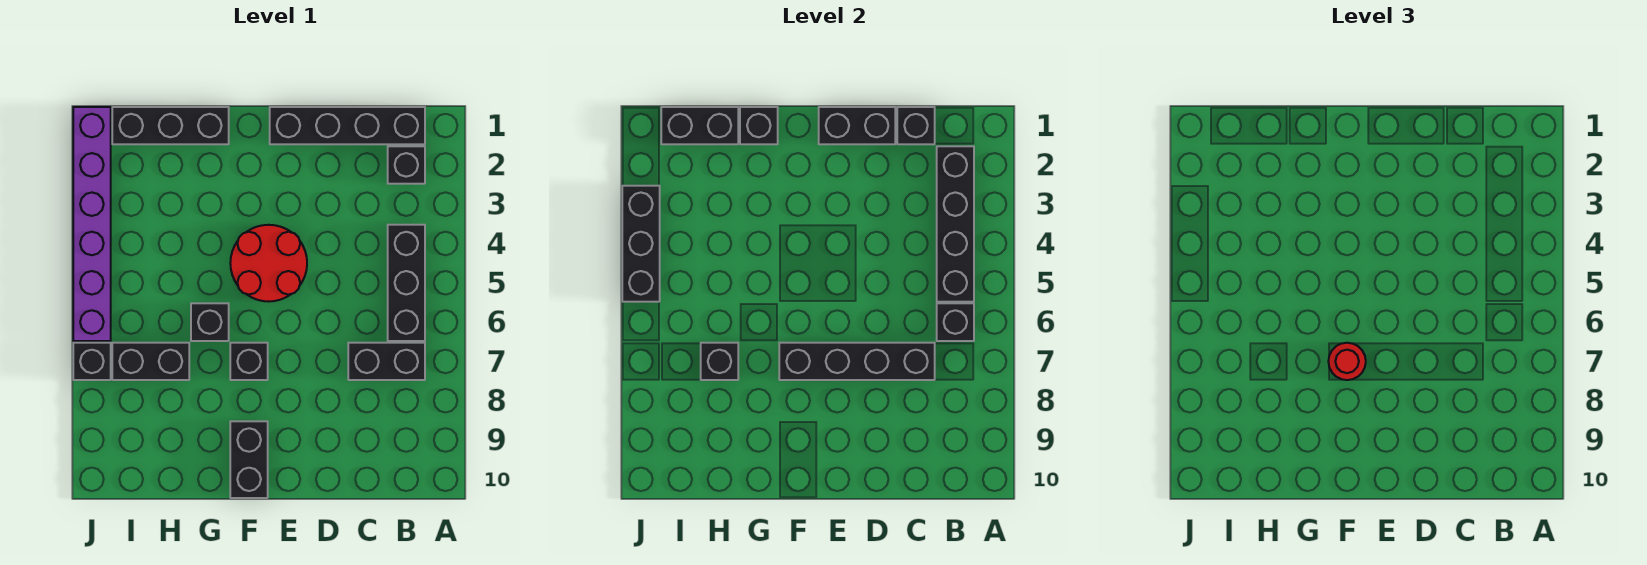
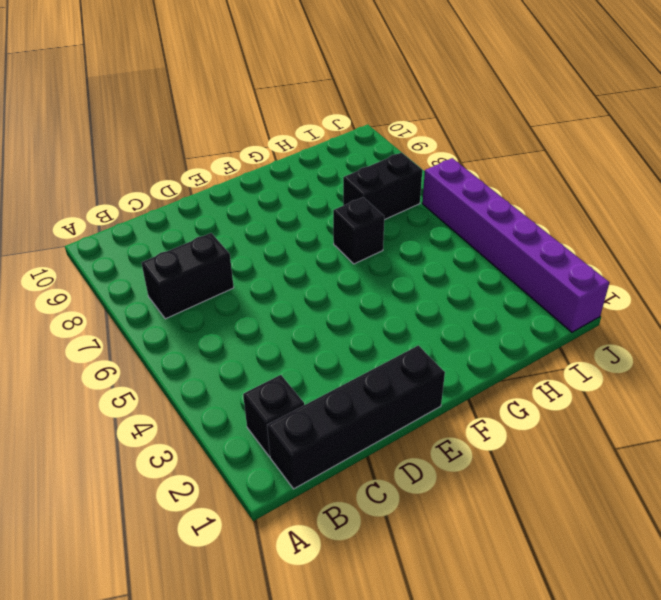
none -> black brick B4:B6 level 1
none -> red round brick E4:F5 level 1
none -> black brick F7 level 1

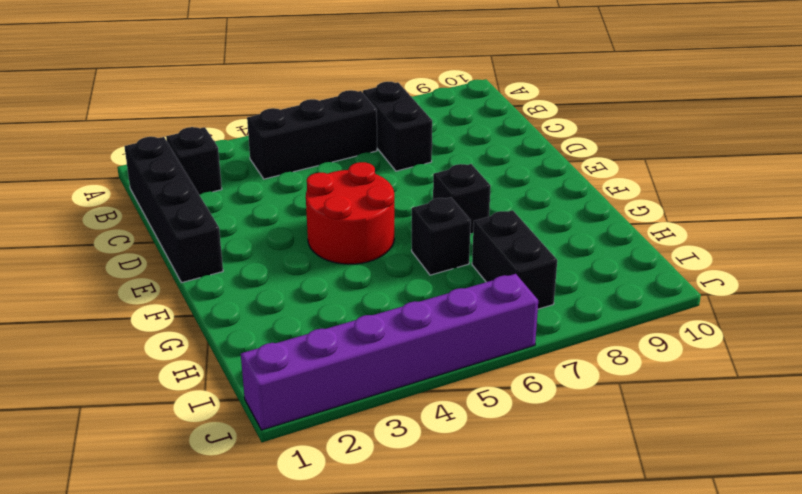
none -> black brick F9:F10 level 1
none -> black brick G1:I1 level 1
none -> black brick J7 level 1

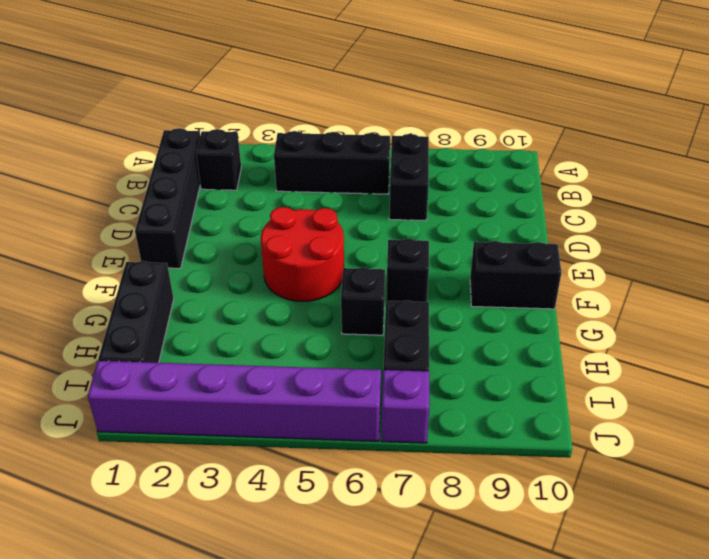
purple brick J7 level 1 -> black brick J7 level 1
none -> black brick B2:B5 level 2
none -> black brick B6 level 2
none -> black brick C1 level 2

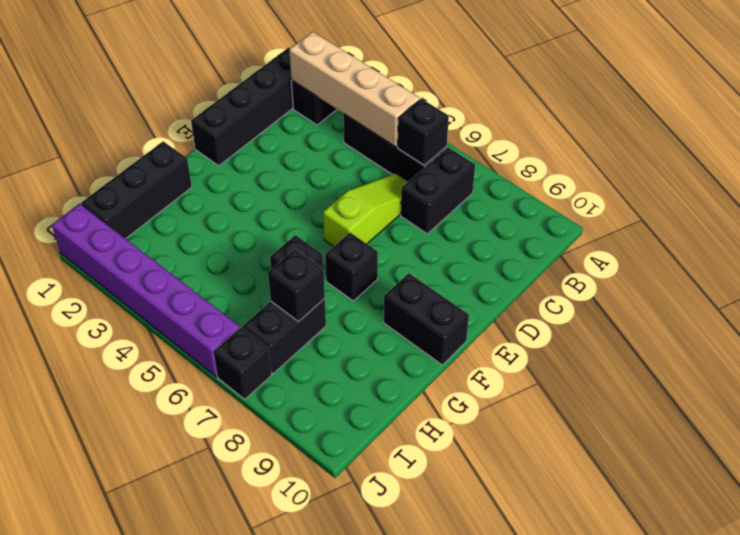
tan brick B2:B5 level 2 -> black brick B2:B5 level 2
lime slope C6:E6 level 1 top E -> none
none -> red round brick E4:F5 level 1
none -> black brick C1 level 2
none -> black brick C7:F7 level 2

